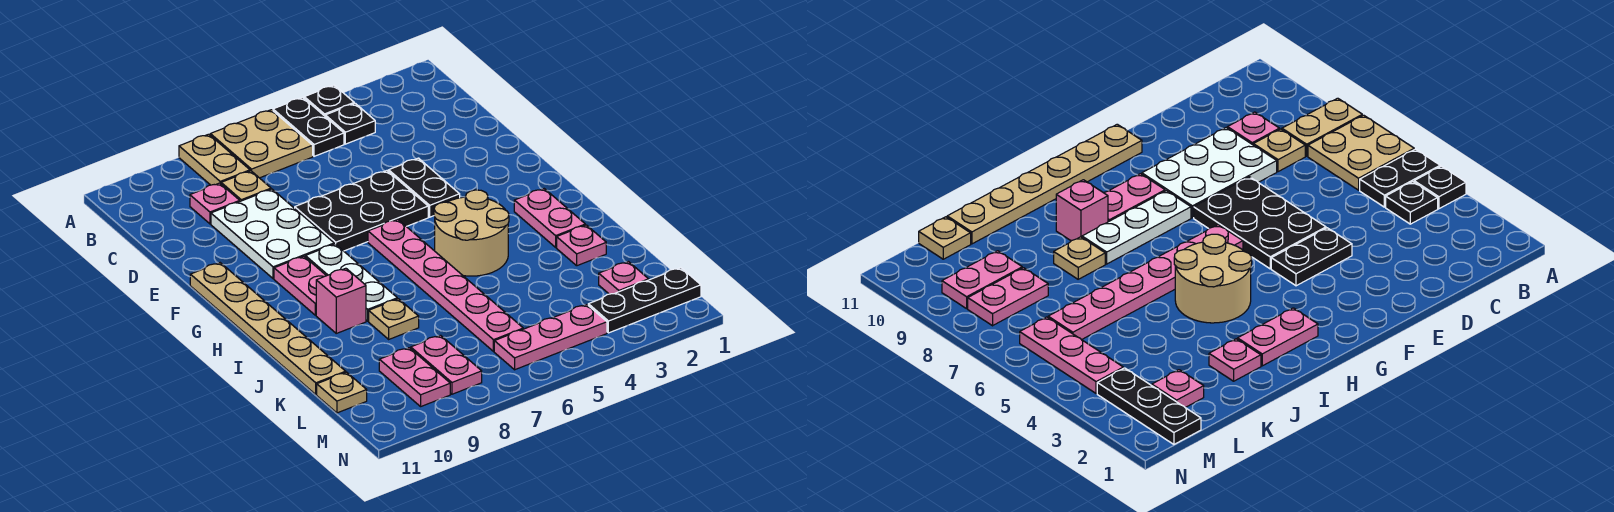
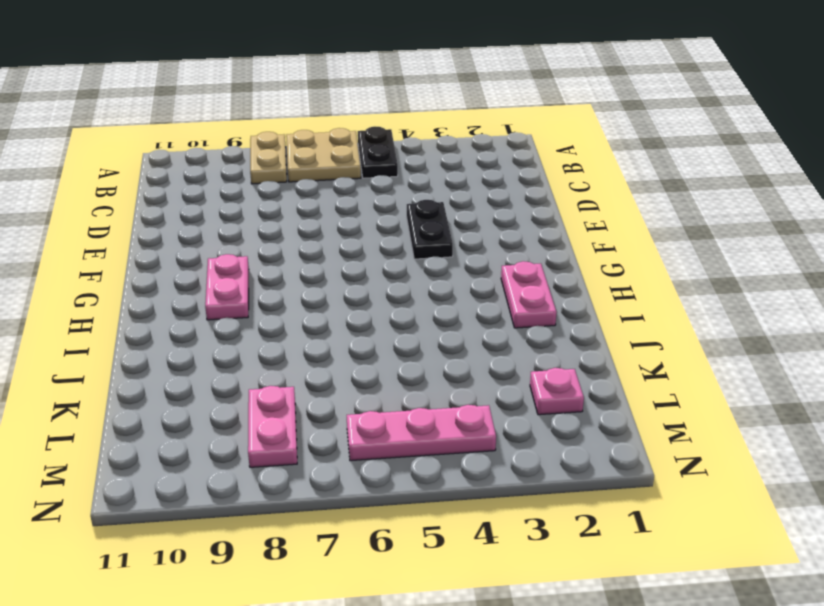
none -> black plate A4 level 1
none -> black plate B4 level 1
none -> tan plate C8 level 1

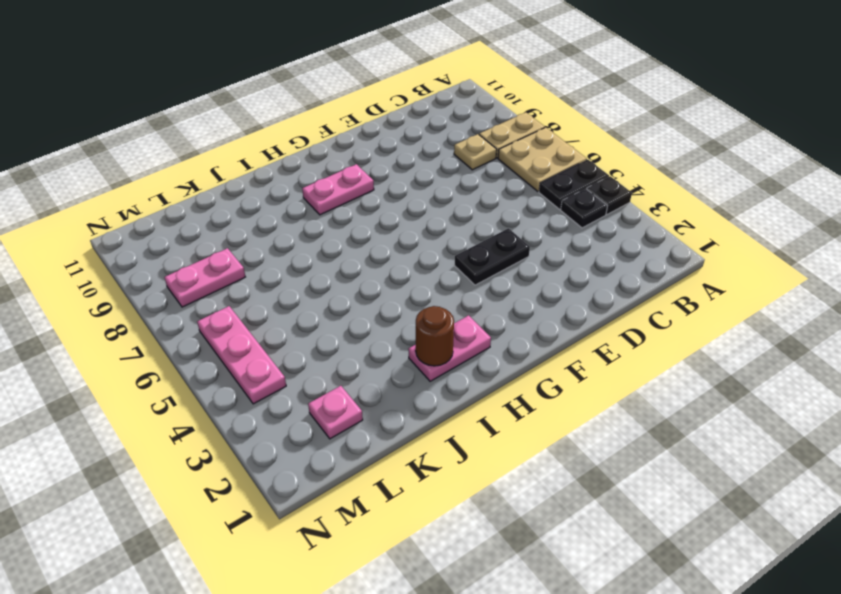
brown round brick I2 level 2 -> none
none -> pink plate C9 level 1
none -> white plate D8:F9 level 1
none -> black plate E5:F7 level 1

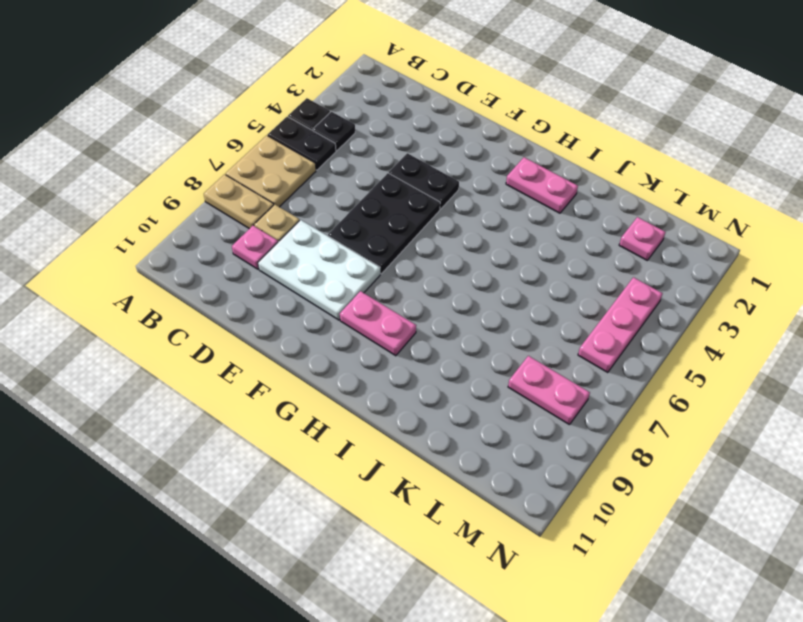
none -> tan plate F11:K11 level 1
none -> pink plate G6:L6 level 1
none -> white plate G8:I8 level 1

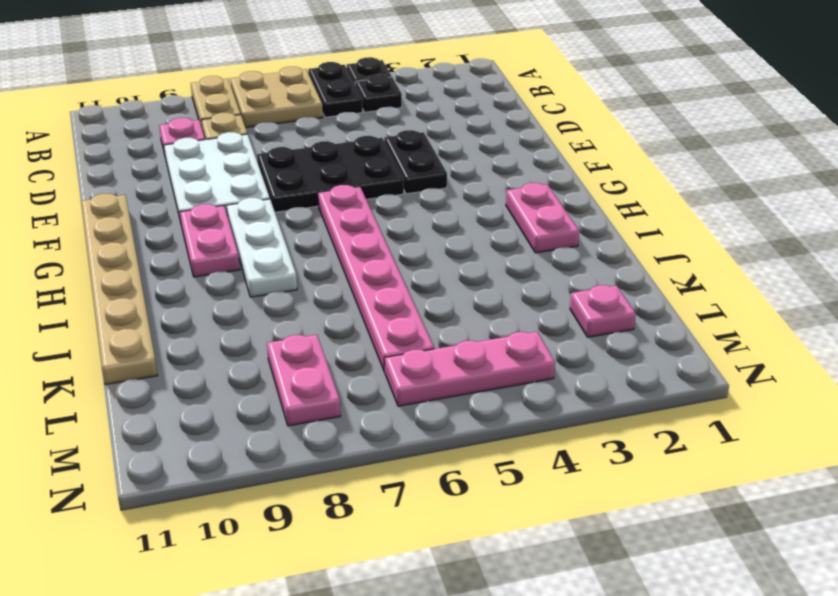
none -> tan round brick H4:I5 level 1
none -> pink brick I9 level 1
none -> pink plate J2 level 1

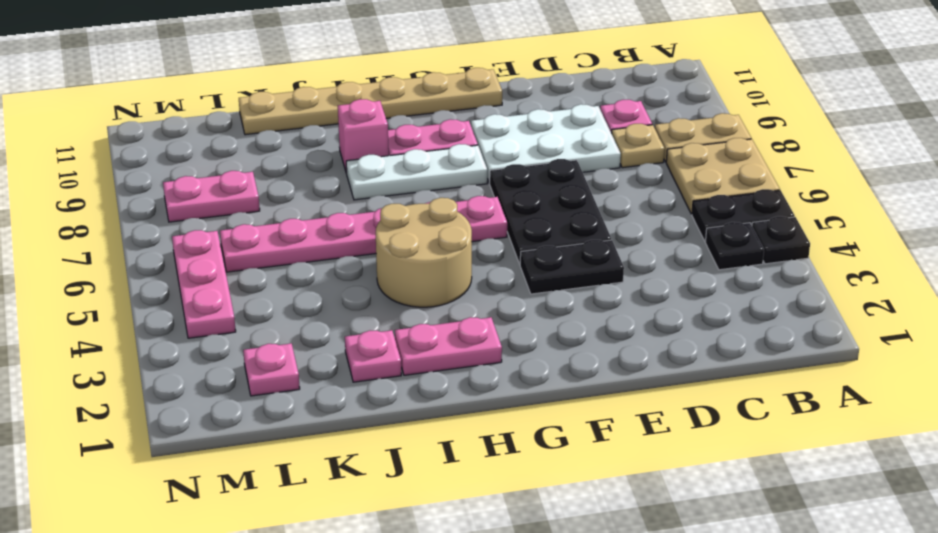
none -> tan plate J8 level 1
none -> pink plate L9:M9 level 1
none -> tan plate L11 level 1

